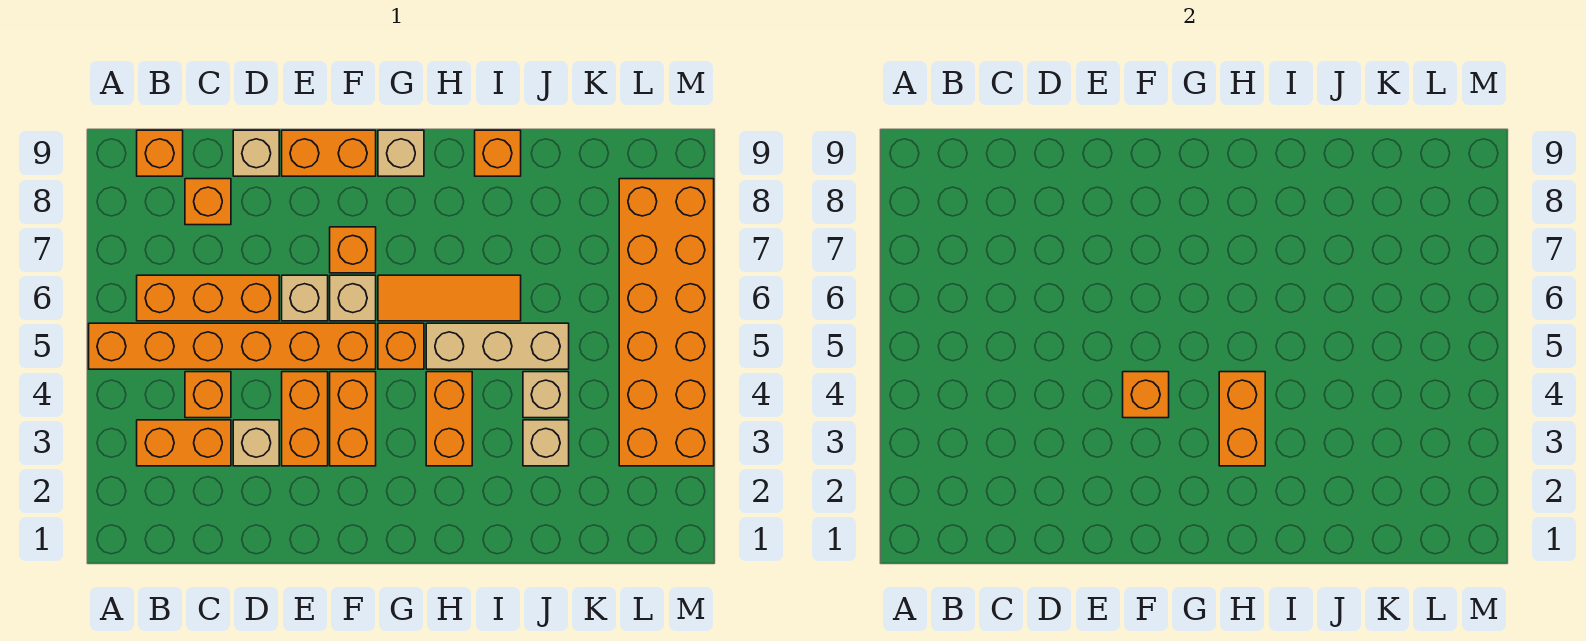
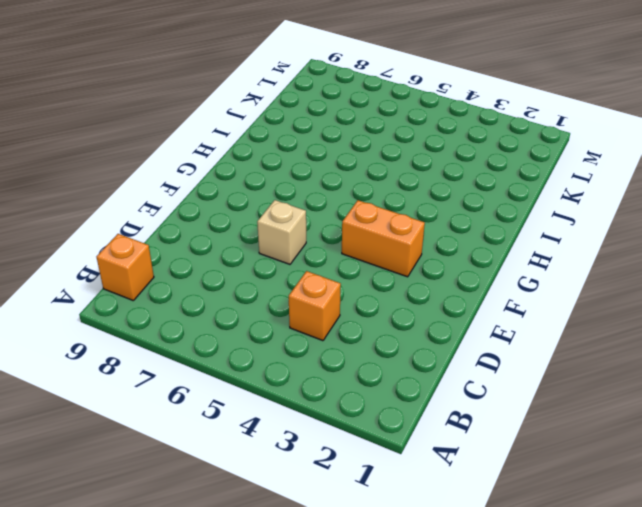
none -> orange brick A5:F5 level 1
none -> orange brick B3:C3 level 1
none -> orange brick B6:D6 level 1

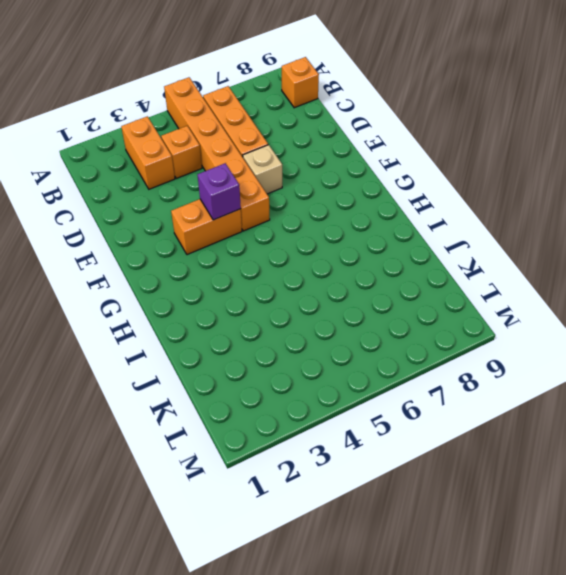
purple brick F4 level 2 -> orange brick F4 level 2
none -> orange brick C8 level 1
none -> tan brick D3 level 1
none -> tan brick D9 level 1

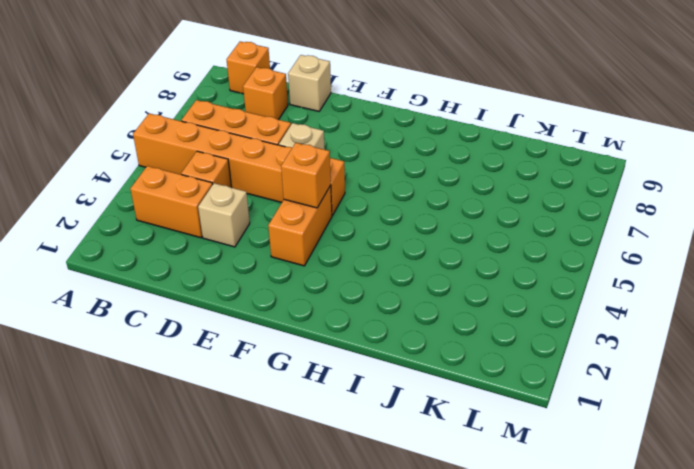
none -> orange brick E3:E4 level 1
none -> orange brick E9:F9 level 1
none -> tan brick F6 level 1

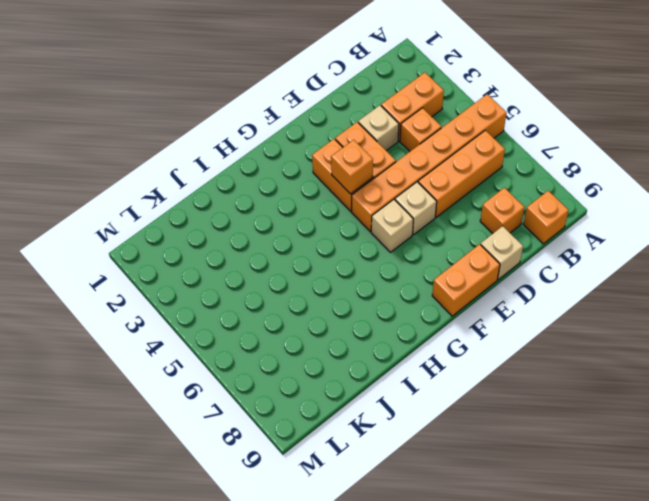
none -> orange brick F7 level 1
none -> orange brick G5 level 1
none -> orange tile G6:I6 level 1

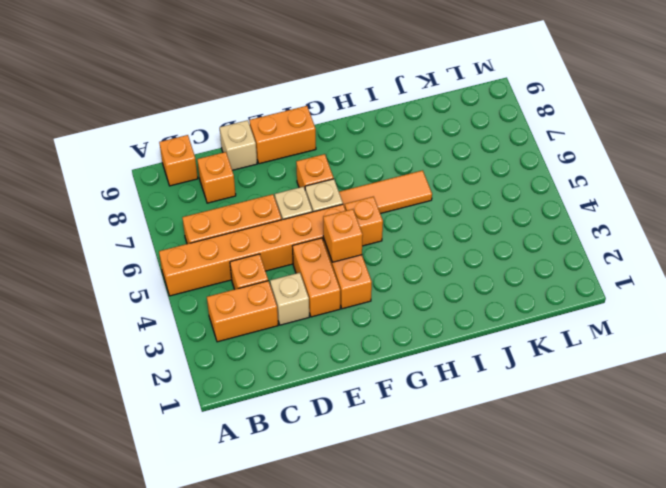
none -> tan brick G9 level 1
none -> orange brick H3:H4 level 1
none -> tan brick H5:J5 level 1

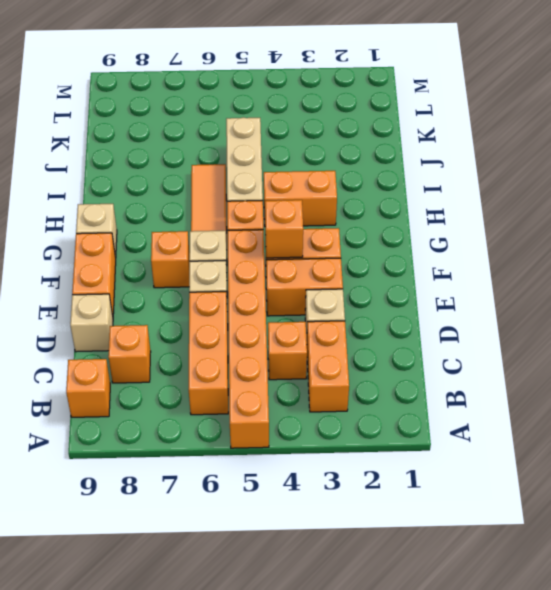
none -> orange brick I9 level 1
none -> tan brick J3 level 1
none -> tan brick J4 level 1

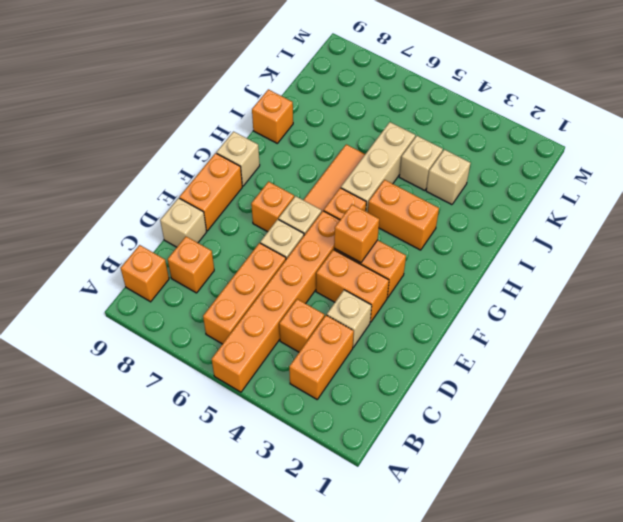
none -> orange brick L3:M8 level 1
none -> orange brick H3:H4 level 2

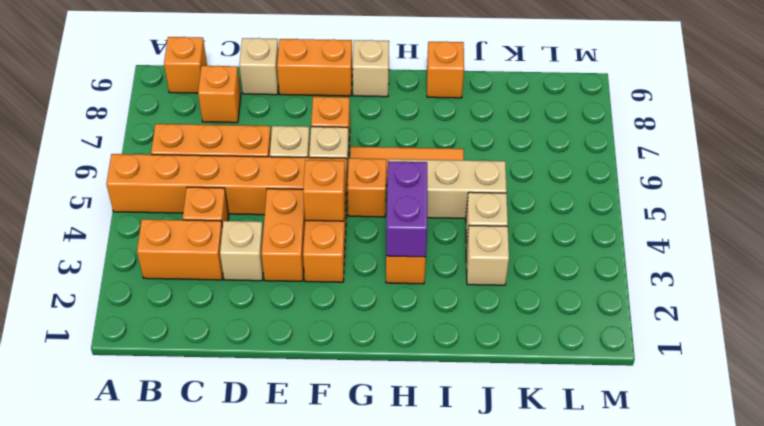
purple brick H3:H4 level 2 -> orange brick H3:H4 level 2
none -> orange brick L3:M8 level 1

